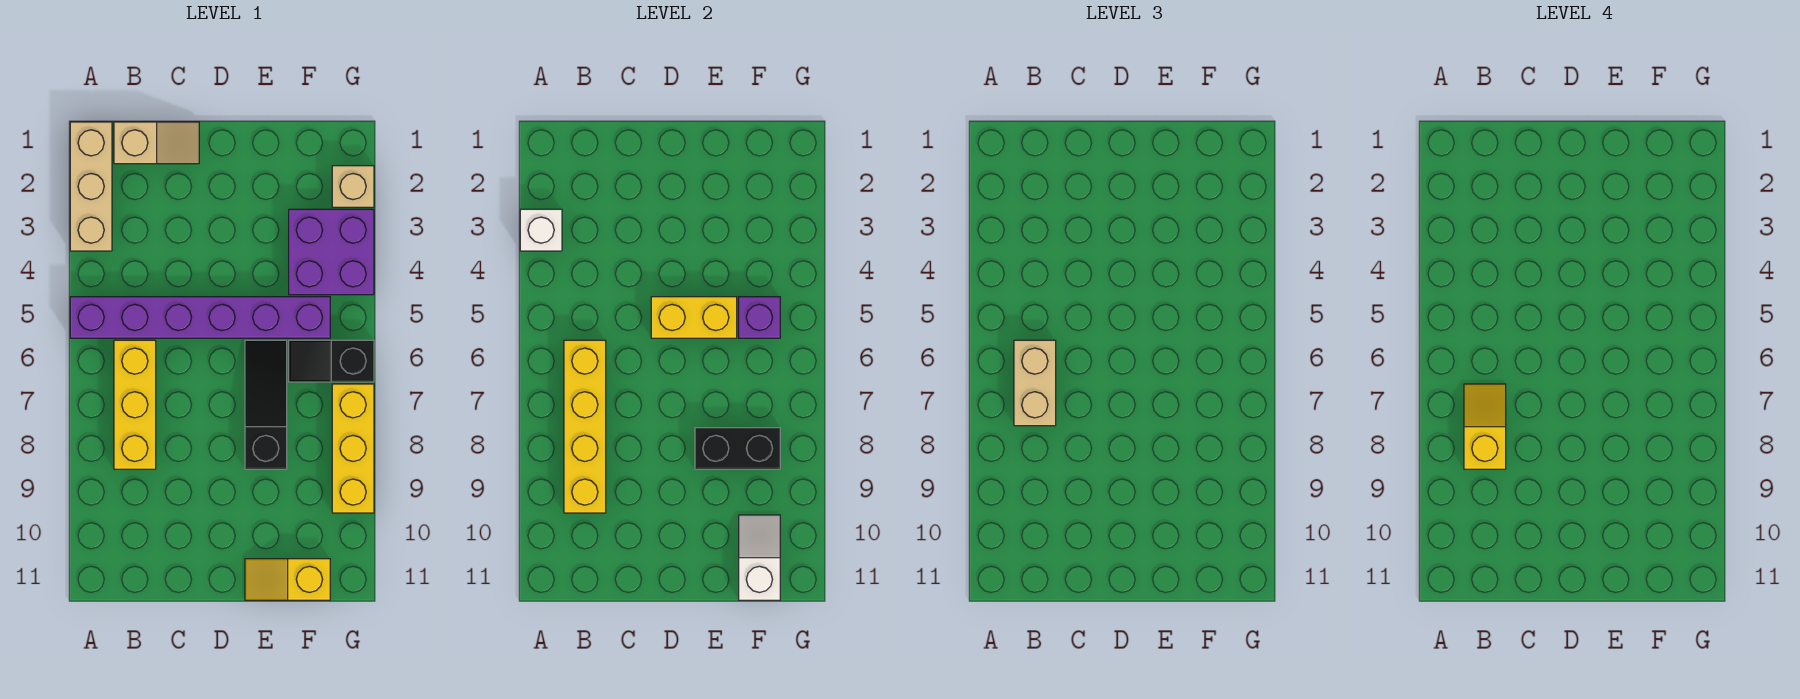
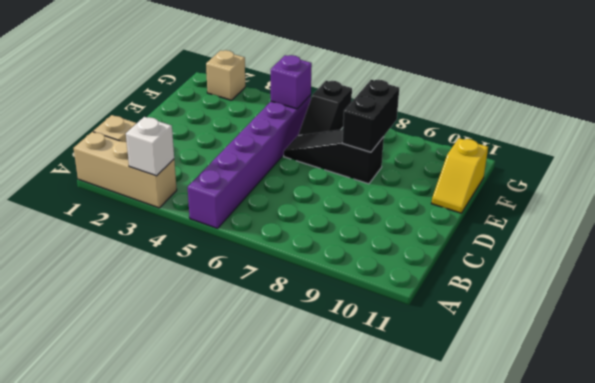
none -> yellow brick B6:B8 level 1
none -> purple brick F3:G4 level 1
none -> yellow brick G7:G9 level 1

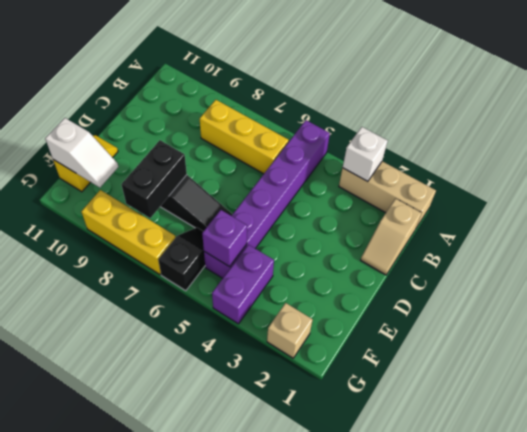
purple brick F4:G4 level 1 -> purple brick F3:G4 level 1
none -> yellow brick B6:B9 level 2
none -> yellow brick D5:E5 level 2
none -> tan brick B6:B7 level 3

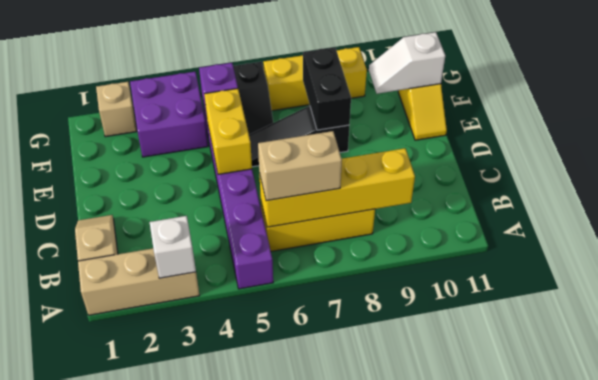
none -> yellow slope B7:B8 level 4 top 8

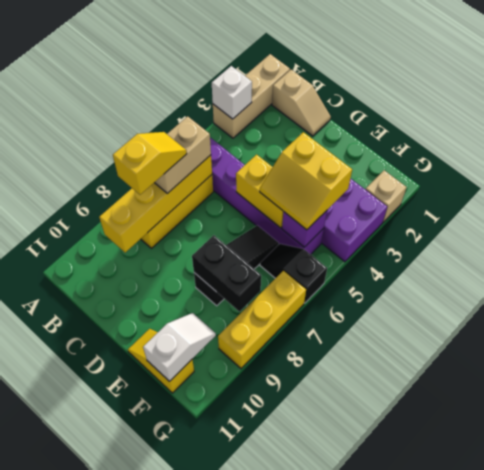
yellow slope E4:F5 level 3 top 4 -> none

